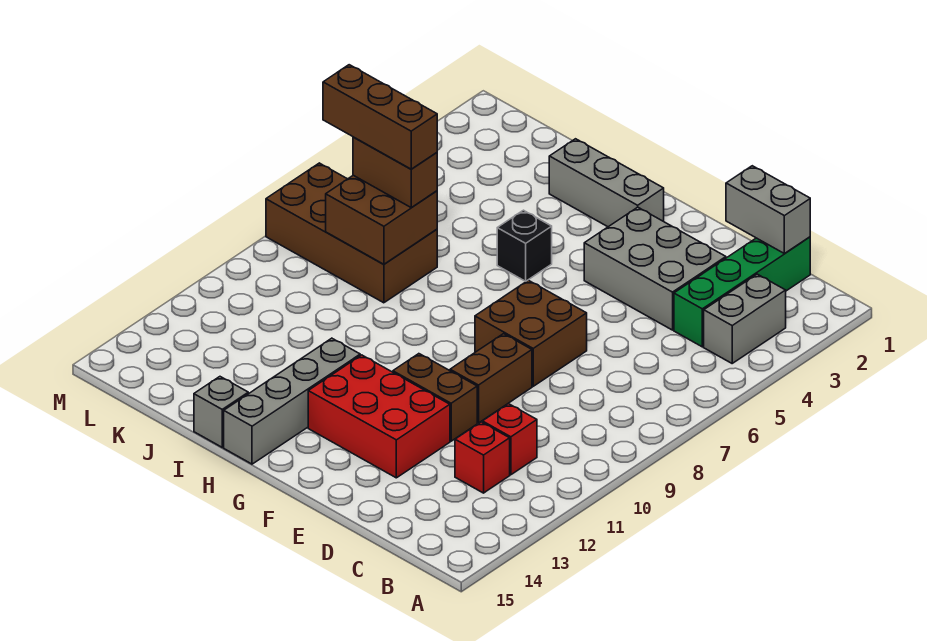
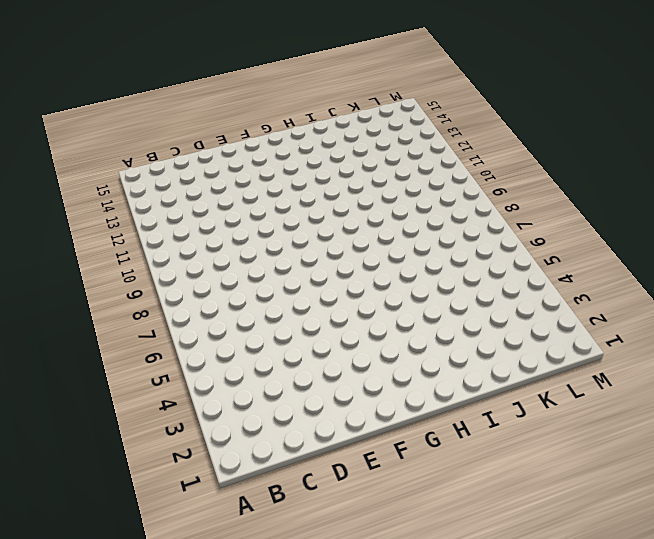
none -> grey brick B3:B4 level 1
none -> green brick C1:C4 level 1
none -> red brick C11 level 1

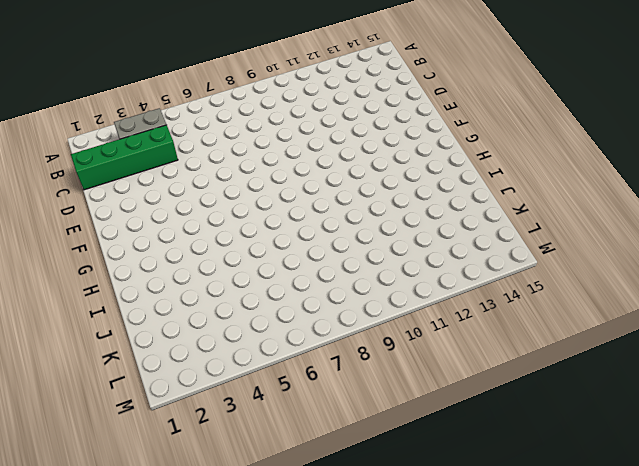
none -> red brick C11 level 1
none -> red brick C12 level 1
none -> grey brick D3:F4 level 1

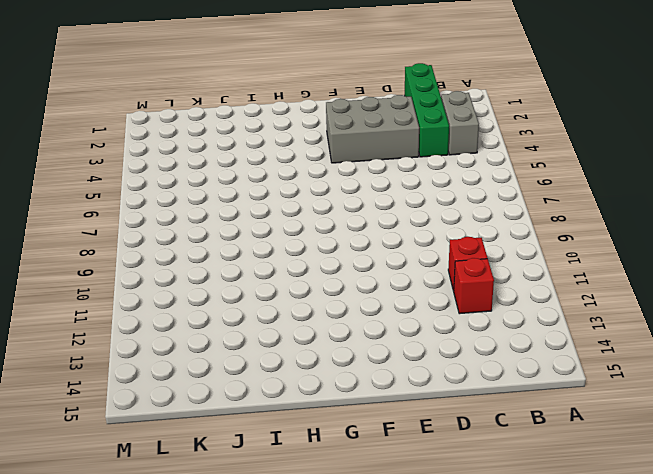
none -> brown brick E7:F8 level 1
none -> brown brick E9:E10 level 1
none -> brown brick E11:F11 level 1

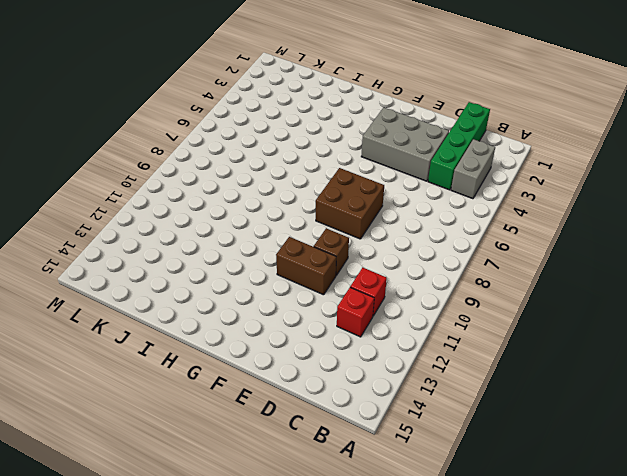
brown brick E10 level 1 -> brown brick E9:E10 level 1
none -> red brick E12:G13 level 1
none -> grey brick G2:I2 level 1
none -> black brick H5 level 1

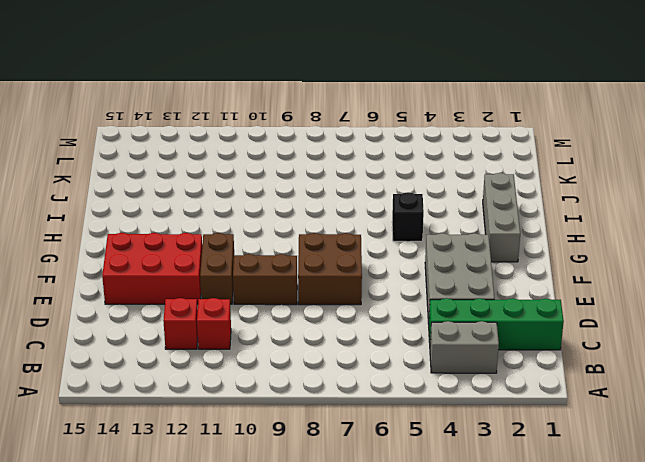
red brick E12:F14 level 1 -> red brick E12:G13 level 1
none -> grey brick H12:H15 level 1
none -> grey brick I15 level 1
none -> brown brick J7:M8 level 1

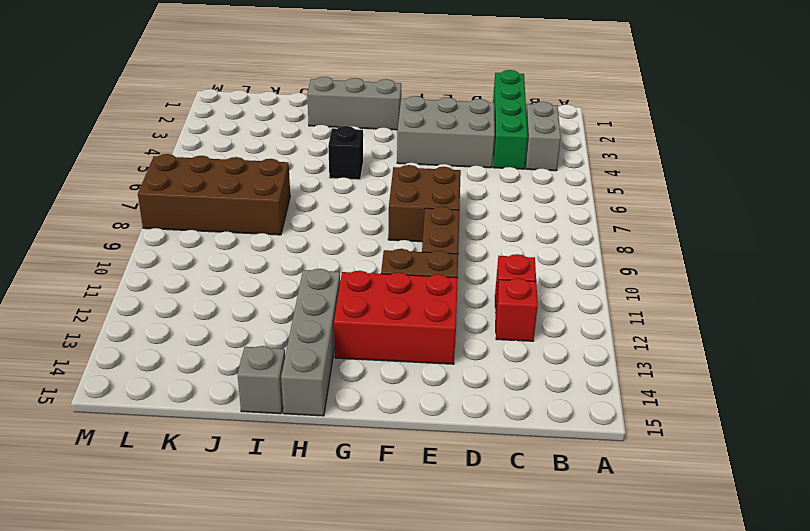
none -> grey brick C1:D1 level 2
none -> brown brick J7:K8 level 2
none -> brown brick J7:K7 level 3

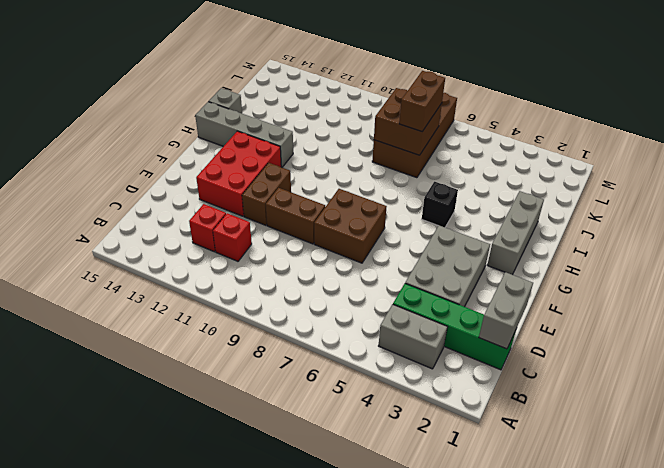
none -> brown brick J7:L7 level 4

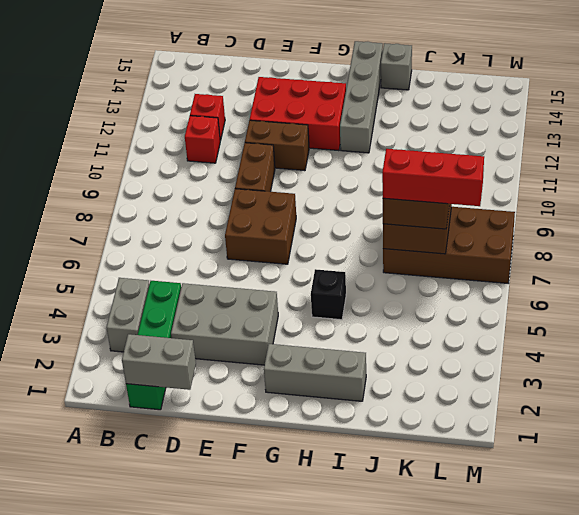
red brick J7:L7 level 4 -> brown brick J7:L7 level 4

